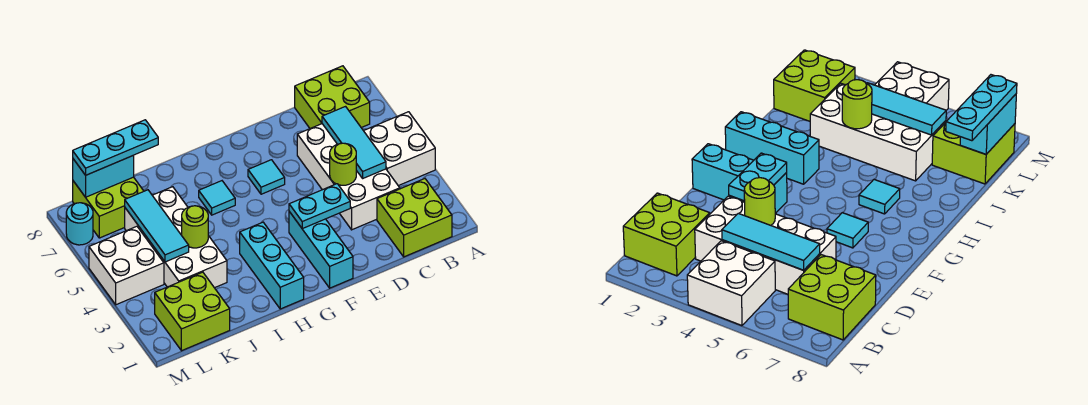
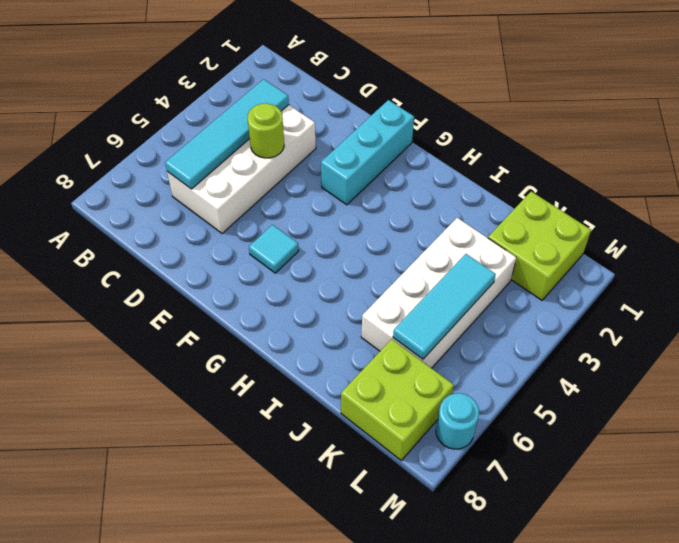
cyan tile C3:C6 level 2 -> cyan tile C4:C6 level 2
none -> white brick A4:B5 level 1
none -> lime brick B1:C2 level 1
none -> lime brick B7:C8 level 1

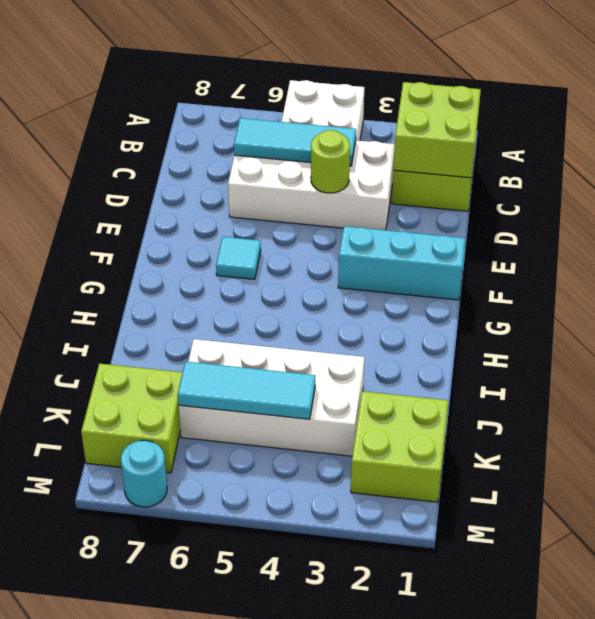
lime brick B1:C2 level 2 -> lime brick B7:C8 level 1
none -> cyan brick H1:H3 level 1
none -> cyan tile H6 level 1
none -> white brick L4:M5 level 1

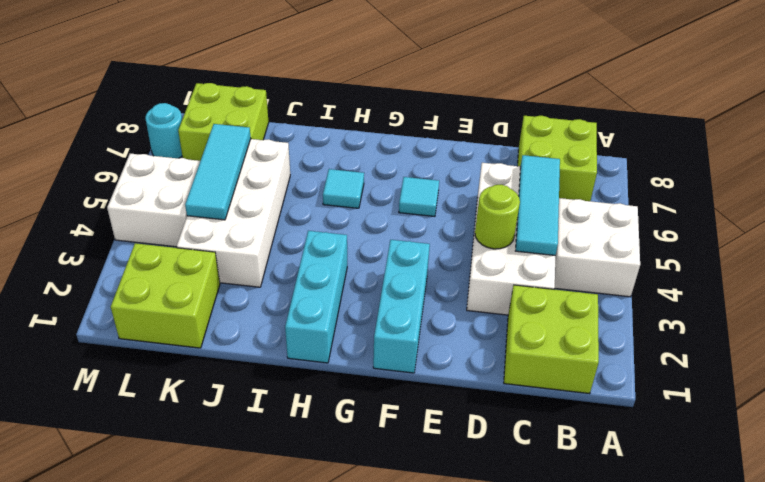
none -> cyan plate E3:F3 level 2
none -> lime round brick J4 level 2
none -> cyan brick K8:L8 level 2

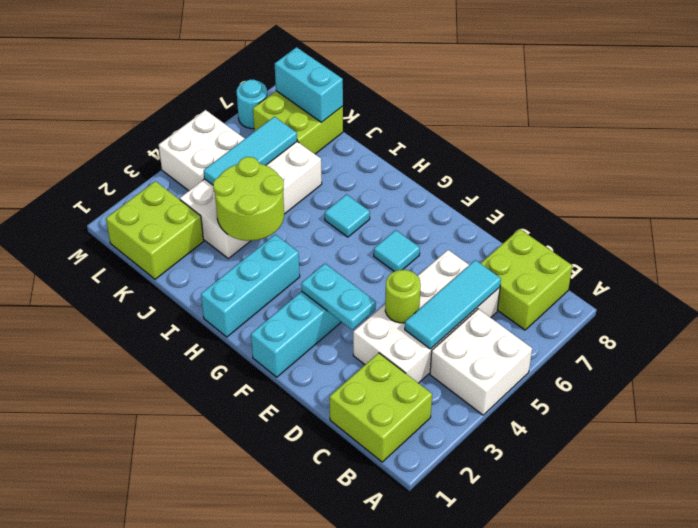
lime round brick I3:J4 level 2 -> lime round brick J4 level 2
none -> cyan plate J8:L8 level 3

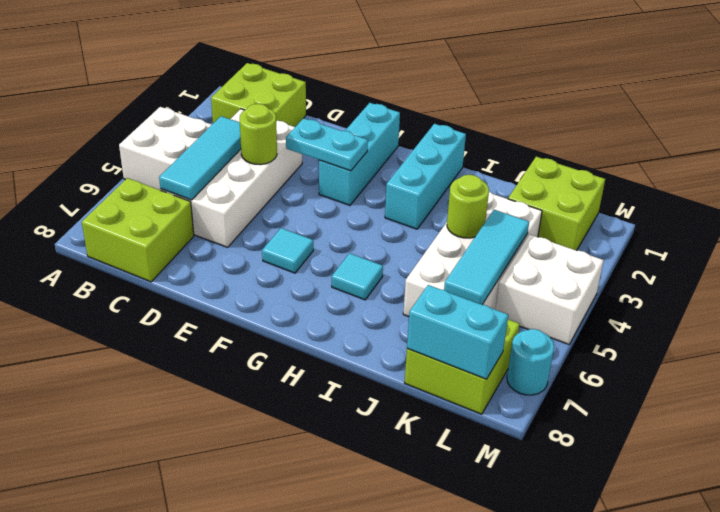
none -> cyan plate J8:L8 level 3

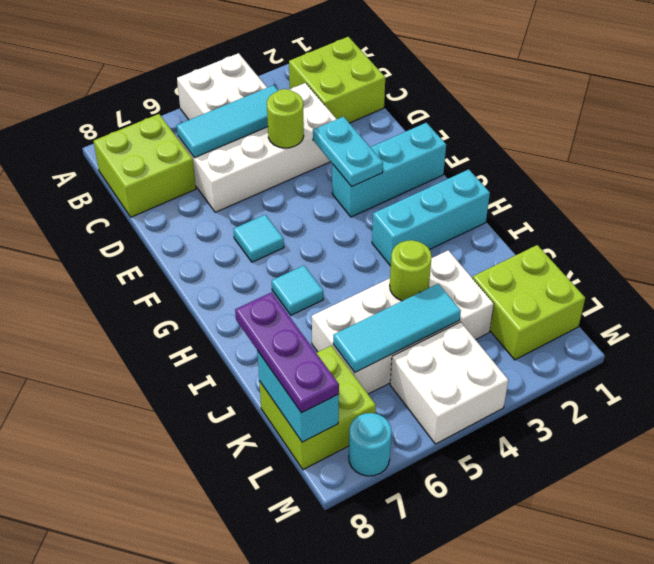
purple plate J8:L8 level 3 -> cyan plate J8:L8 level 3

